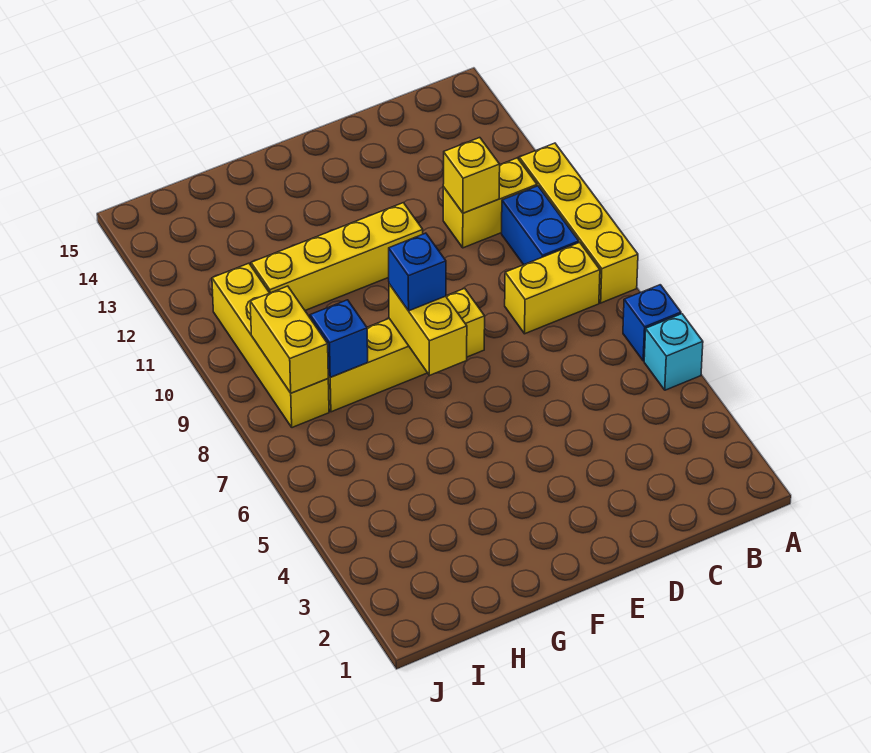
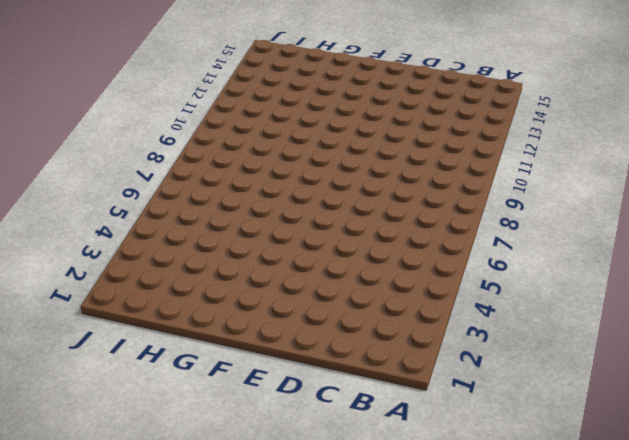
none -> cyan brick A5 level 1
none -> blue brick A6 level 1
none -> yellow brick A8:A11 level 1

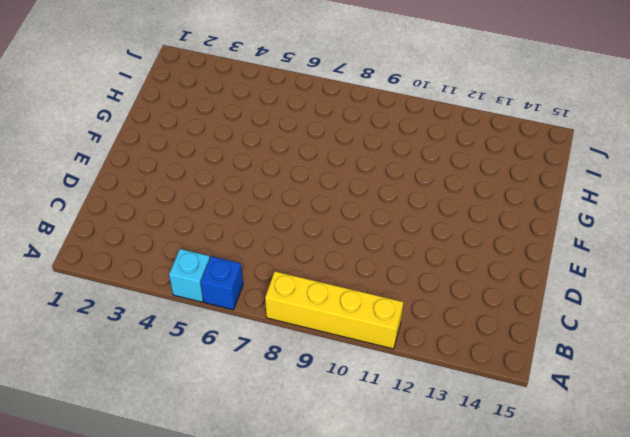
none -> yellow brick B8:C8 level 1
none -> blue brick B9:B10 level 1
none -> yellow brick B11:C11 level 1

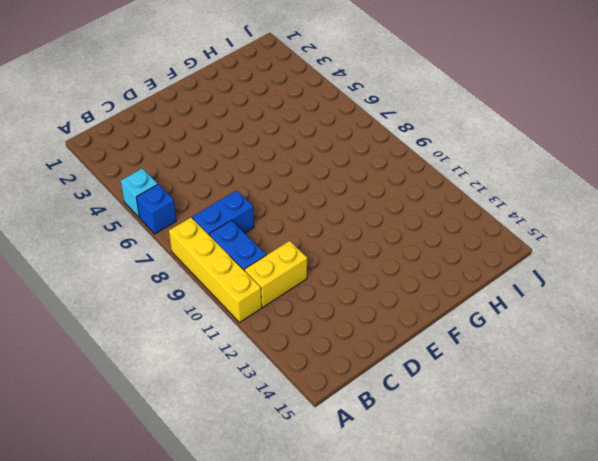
blue brick B8:C8 level 1 -> yellow brick B8:C8 level 1
none -> yellow brick E8:H8 level 1
none -> yellow brick E11:H11 level 1
none -> yellow brick I8:I11 level 1

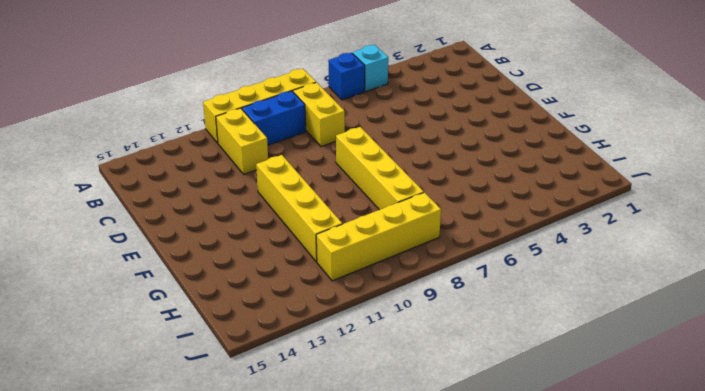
none -> yellow brick C11 level 2
none -> yellow brick F7:F8 level 2
none -> blue brick H8 level 2

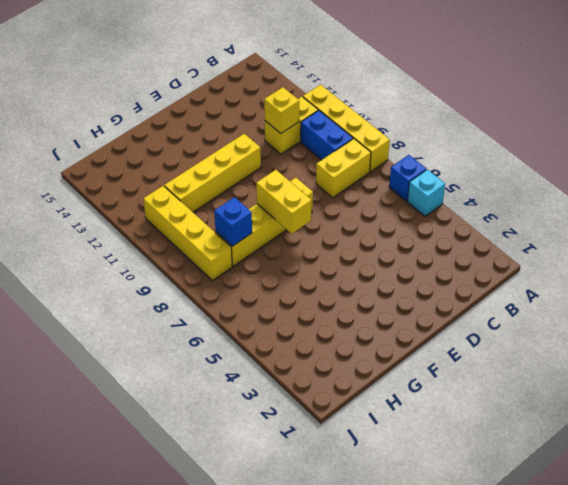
none -> yellow brick I8:I9 level 2
none -> blue brick F8 level 3

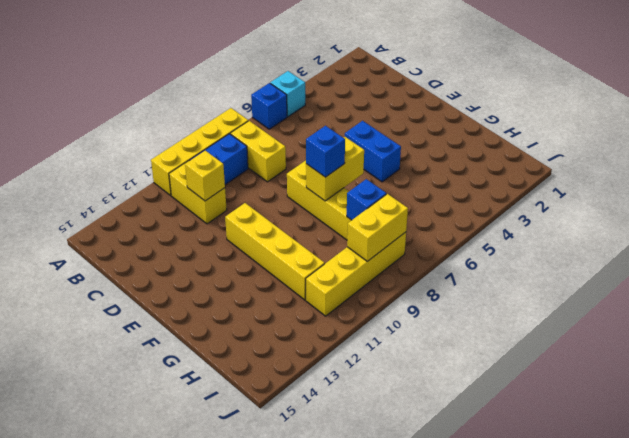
blue brick E5:F5 level 1 -> none

